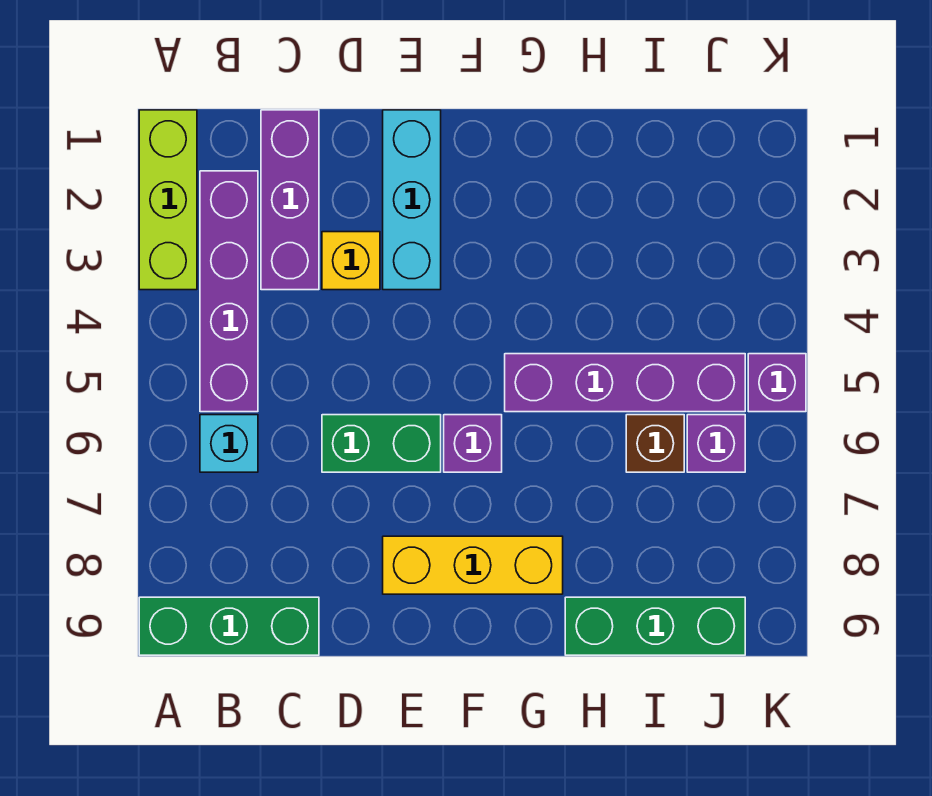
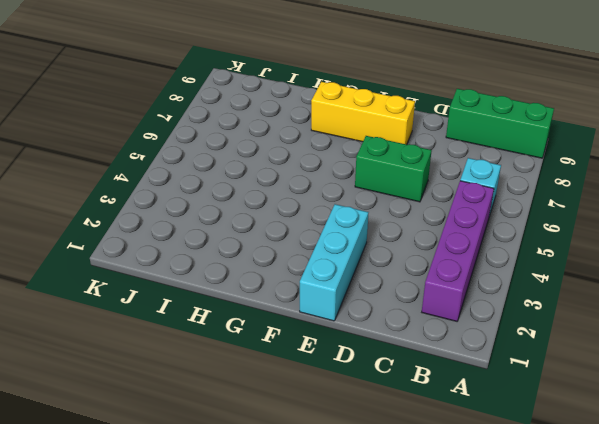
none -> lime brick A1:A3 level 1
none -> purple brick C1:C3 level 1
none -> yellow brick D3 level 1

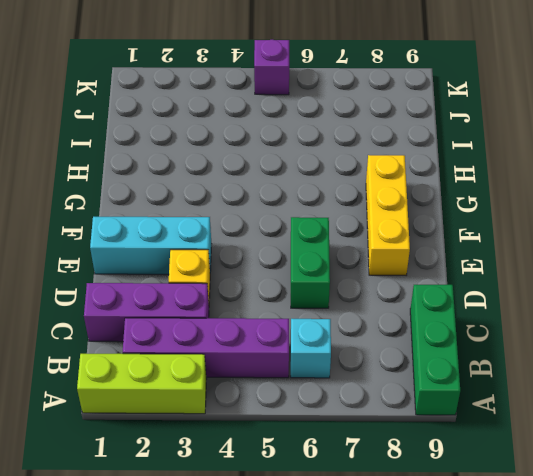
none -> purple brick F6 level 1
none -> purple brick G5:J5 level 1
none -> green brick H9:J9 level 1

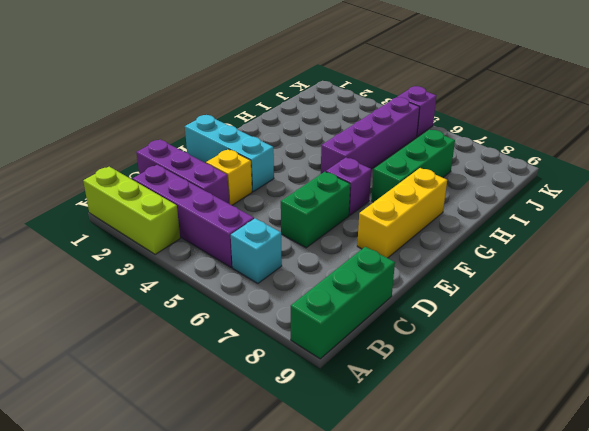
green brick G7:I7 level 1 -> green brick H9:J9 level 1
none -> brown brick I6 level 1
none -> purple brick J6 level 1

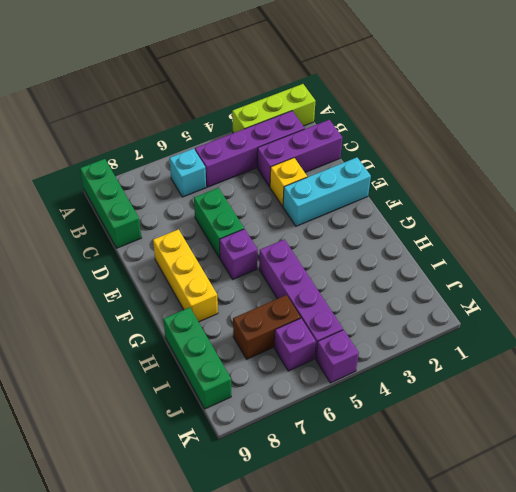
brown brick I6:I7 level 1 -> brown brick I6 level 1

